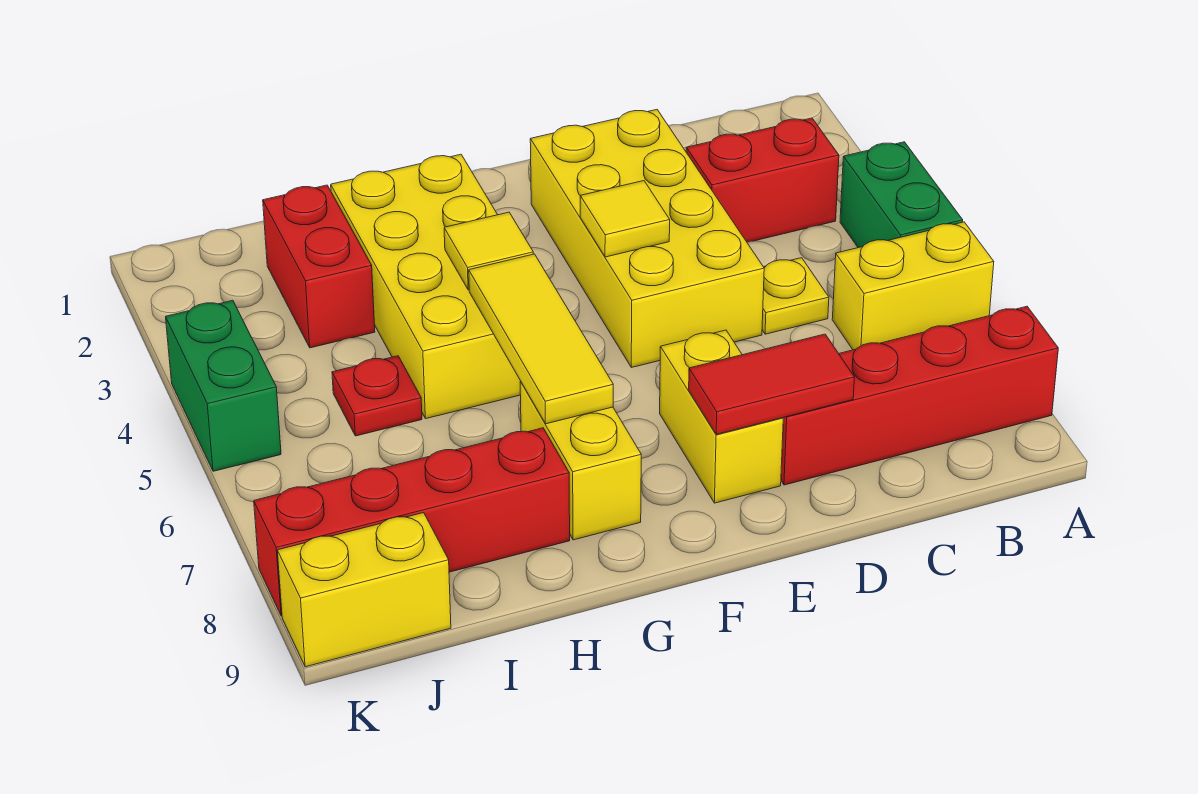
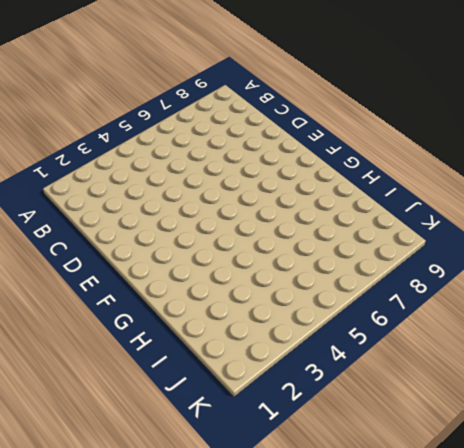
none -> green brick A4:A5 level 1
none -> yellow brick A6:B6 level 1
none -> red brick A8:D8 level 1

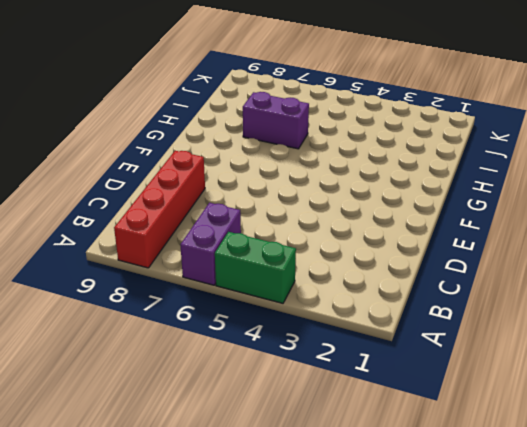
purple brick A6:B6 level 1 -> yellow brick A6:B6 level 1
purple brick H6:H7 level 1 -> none
none -> red brick B3:C3 level 1
none -> yellow plate C5 level 1
none -> yellow brick D2:E5 level 1

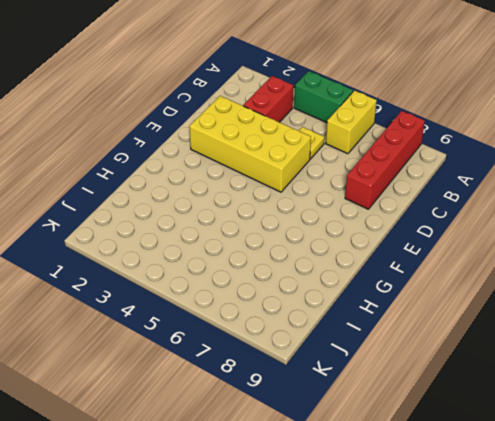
none -> yellow brick E7:E8 level 1
none -> yellow brick G2:H5 level 1
none -> yellow brick G7:G8 level 1

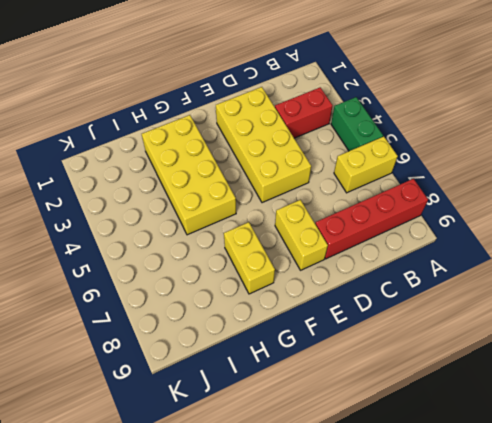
none -> yellow plate C5 level 1
none -> red brick H8:K8 level 1
none -> red brick I2:I3 level 1

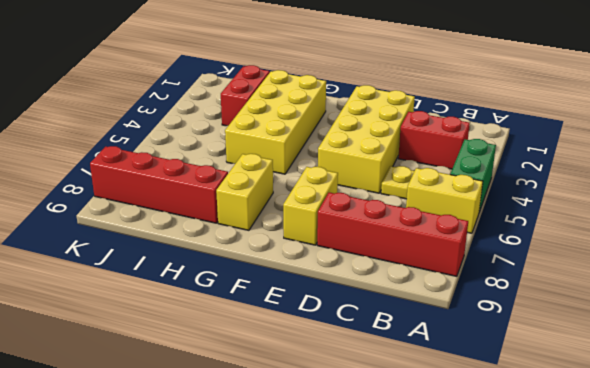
none -> red plate I5 level 1
none -> yellow brick J9:K9 level 1
none -> green brick K4:K5 level 1

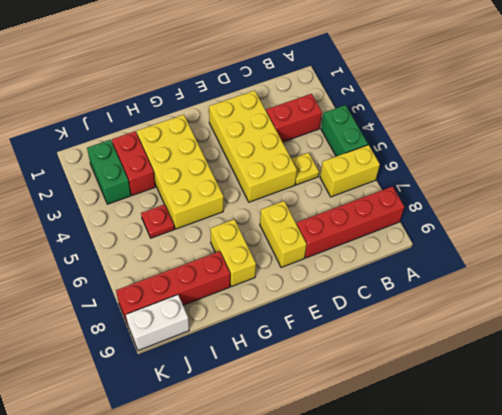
green brick J2:J3 level 1 -> green brick K4:K5 level 1
white brick J9:K9 level 1 -> yellow brick J9:K9 level 1
none -> red tile D8:E8 level 2
none -> yellow tile E4 level 2
none -> yellow tile G4 level 2

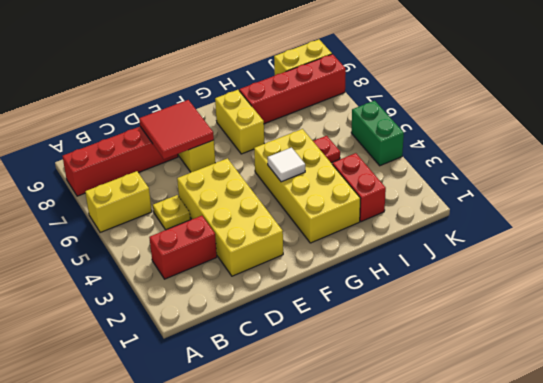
red tile D7:E8 level 2 -> red tile D8:E8 level 2
white tile G4 level 2 -> yellow tile G4 level 2
none -> green brick A4:A5 level 1
none -> yellow tile E4 level 2
none -> yellow tile G5:G7 level 2

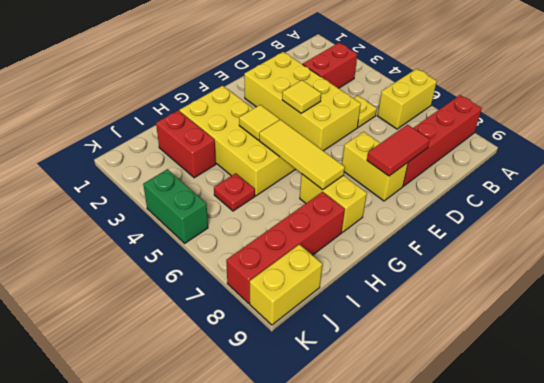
none -> green brick A4:A5 level 1

